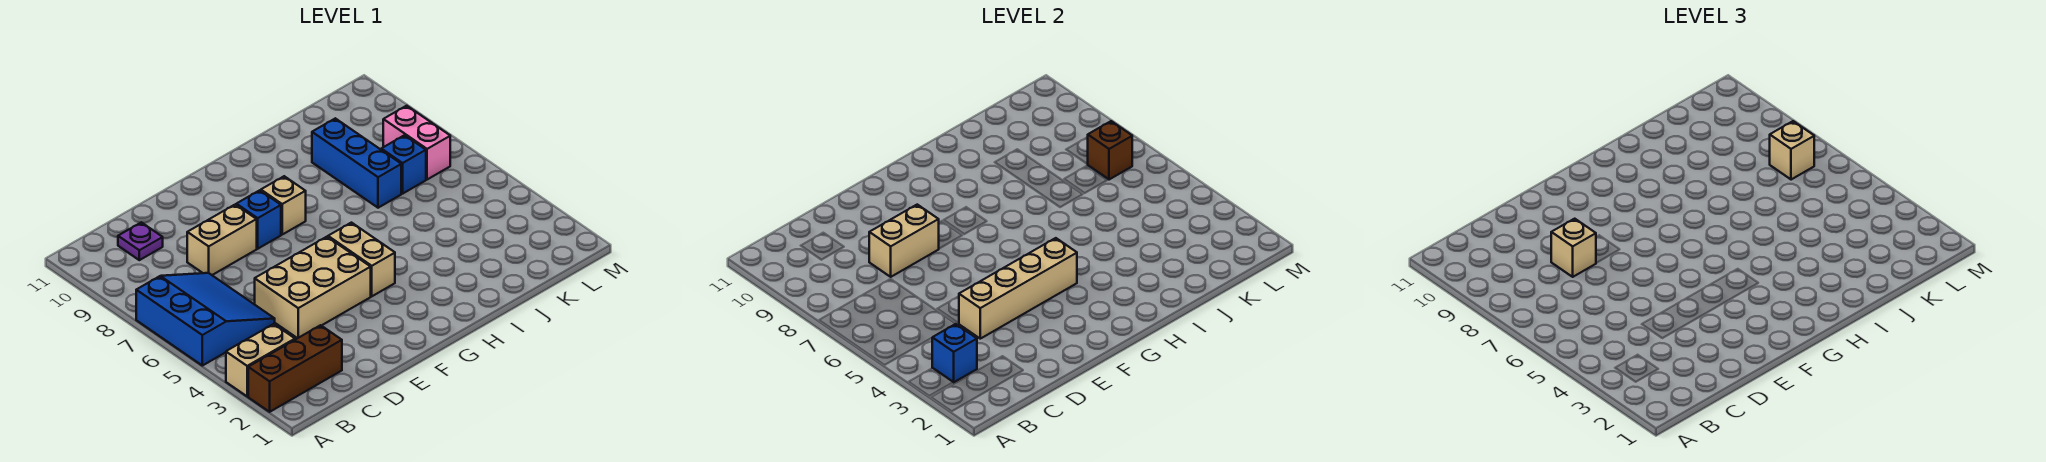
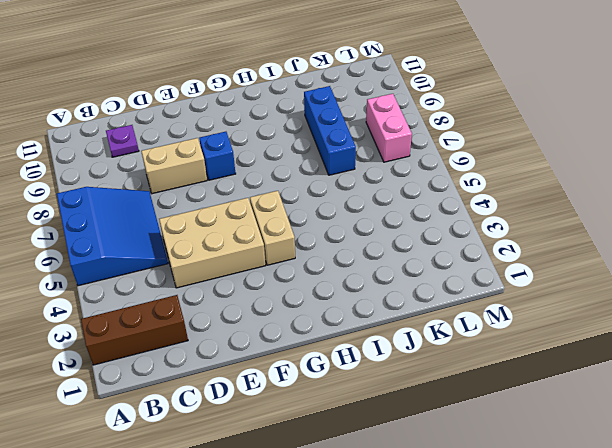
none -> tan brick A3:B3 level 1
none -> tan brick G8 level 1
none -> blue brick K7 level 1

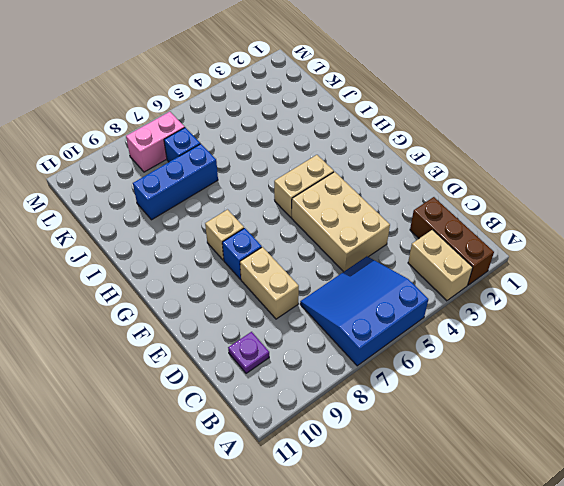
none -> blue brick B3 level 2
none -> tan brick D4:G4 level 2
none -> tan brick D8:E8 level 2

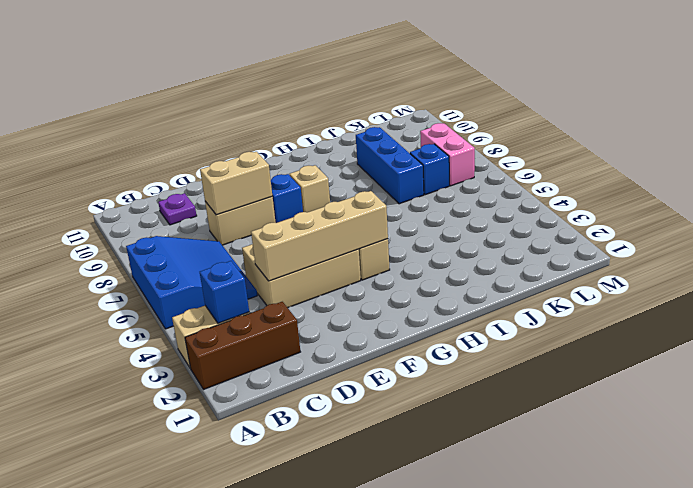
none -> brown brick L7 level 2
none -> tan brick D8 level 3
none -> tan brick L7 level 3

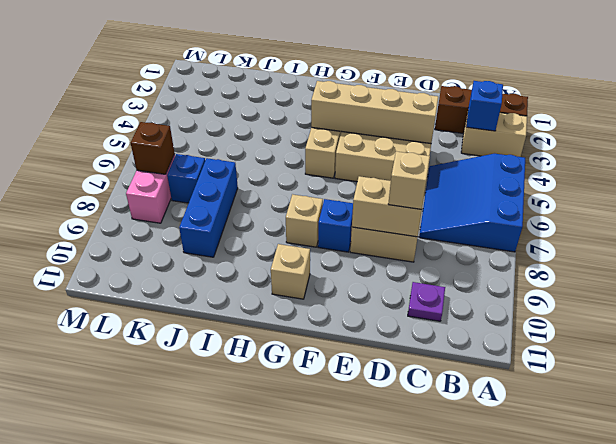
tan brick G10 level 1 -> tan brick L7 level 3

